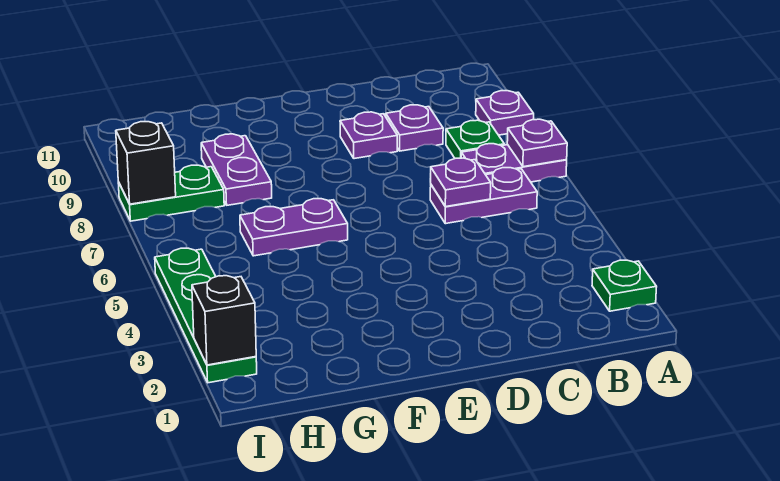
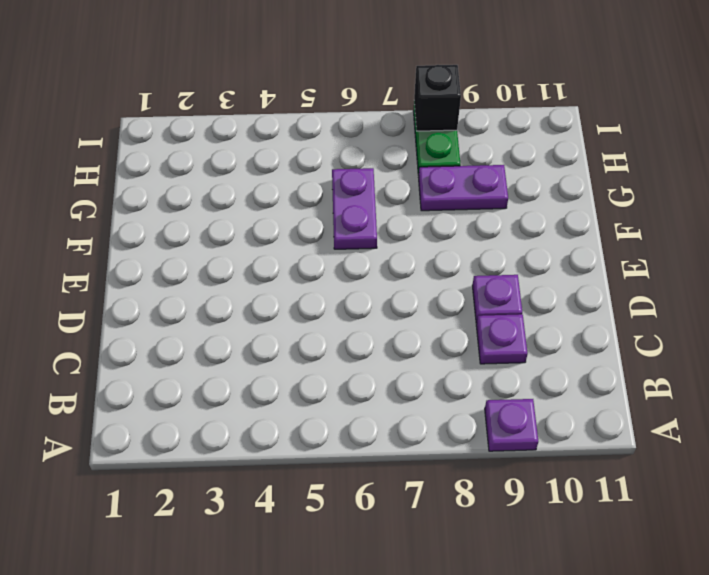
none -> green plate A2 level 1
none -> purple plate A7:B7 level 1
none -> purple plate B6:C6 level 1

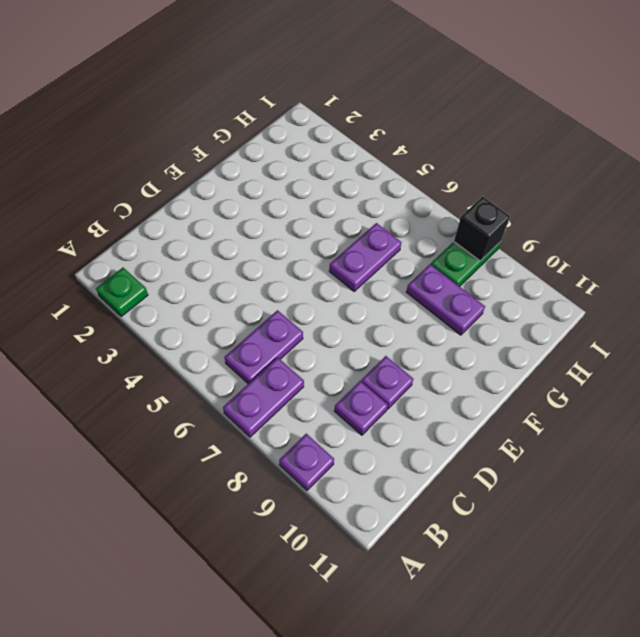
none -> green plate B8 level 1
none -> green plate I2:I5 level 1
none -> purple plate A7 level 2

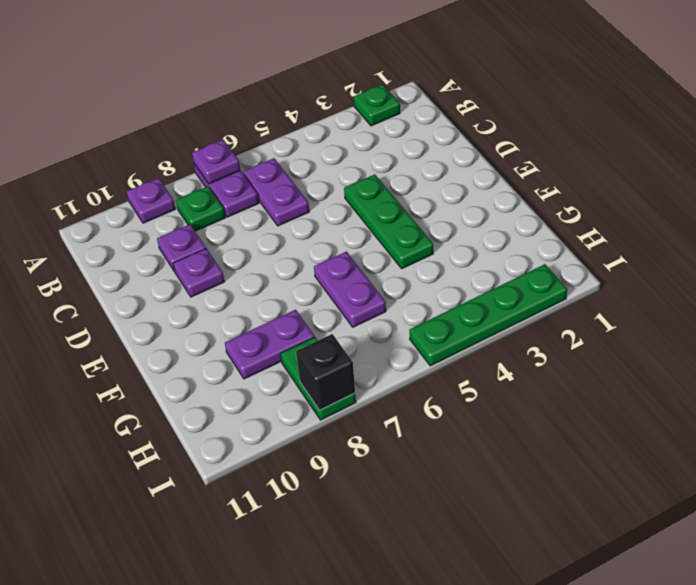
green plate D4:F4 level 1 -> none
none -> purple plate C6 level 2
none -> black brick I2 level 2

